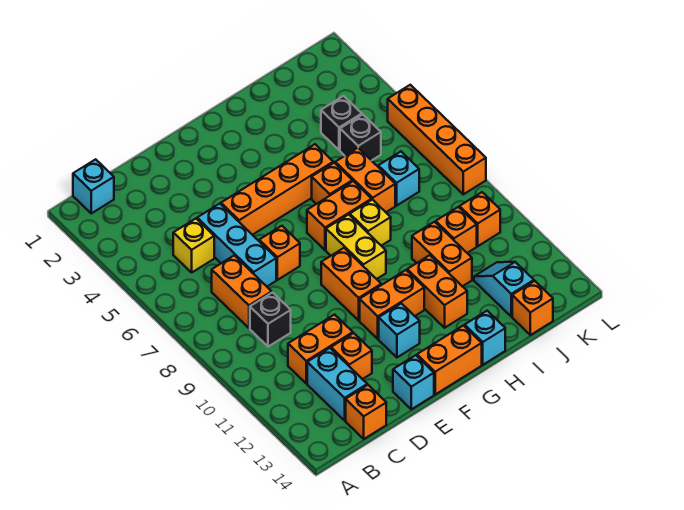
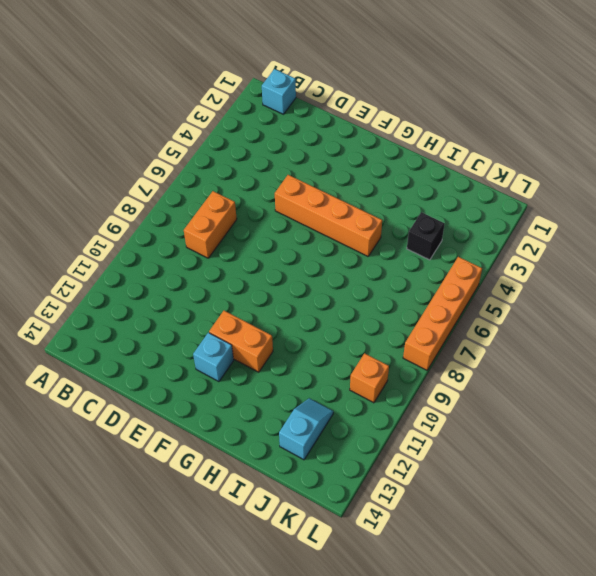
none -> yellow brick C5 level 1
none -> black brick C9 level 1
none -> orange brick C11:D11 level 1
none -> cyan brick C12:C13 level 1

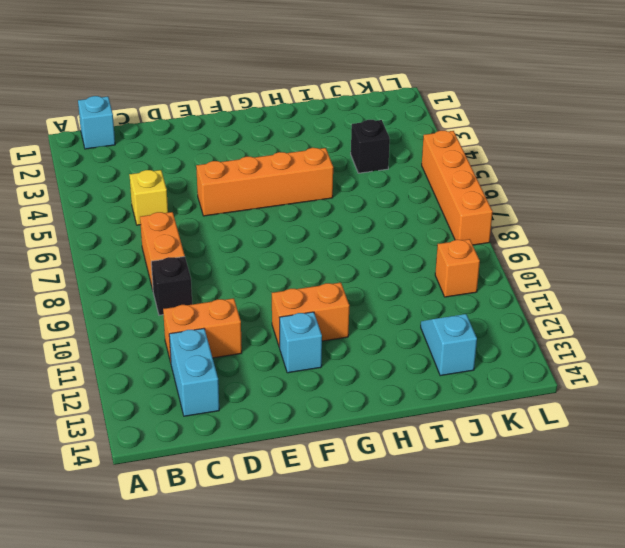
none -> orange brick C14 level 1
none -> cyan brick D5:D7 level 1
none -> orange brick D12 level 1
none -> orange brick E7 level 1

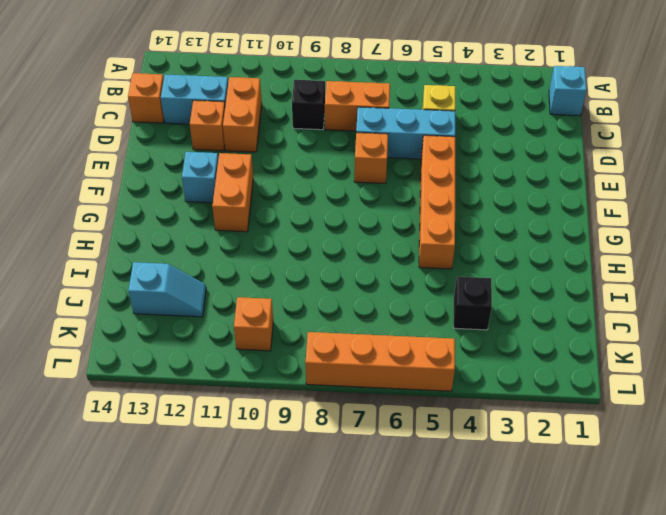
none -> cyan brick E14 level 1
none -> orange brick F9:F10 level 1
none -> orange brick F14:G14 level 1
none -> orange brick G7:H7 level 1

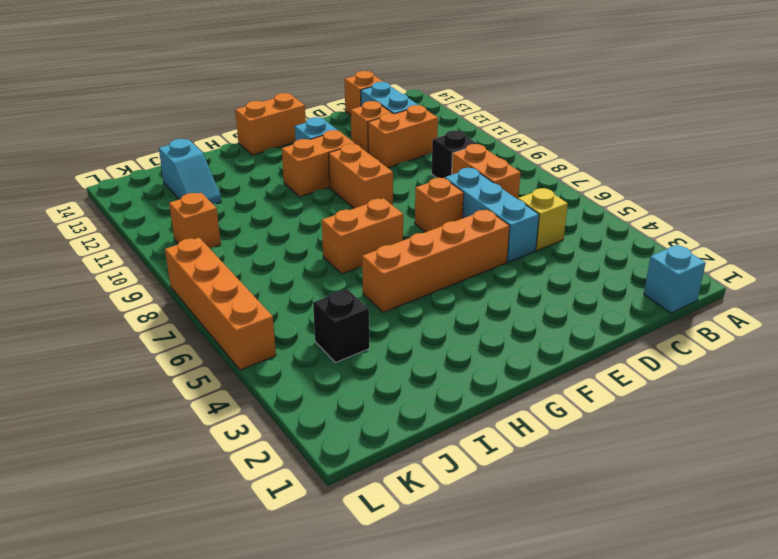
none -> cyan brick E14 level 1
none -> yellow brick G8:G9 level 1
none -> orange brick H6 level 1
none -> yellow brick H8 level 1

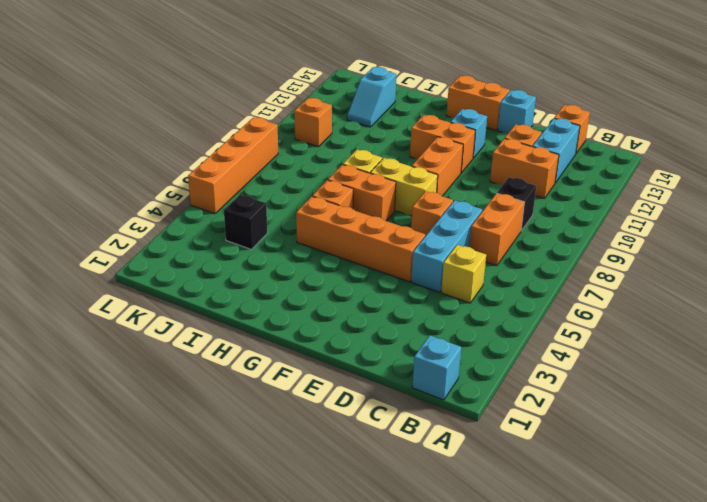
yellow brick F8:G8 level 1 -> yellow brick G8:G9 level 1
none -> orange brick H11:H12 level 1
none -> cyan brick H14 level 1
none -> orange brick I6:I7 level 1
none -> orange brick I10:I11 level 1

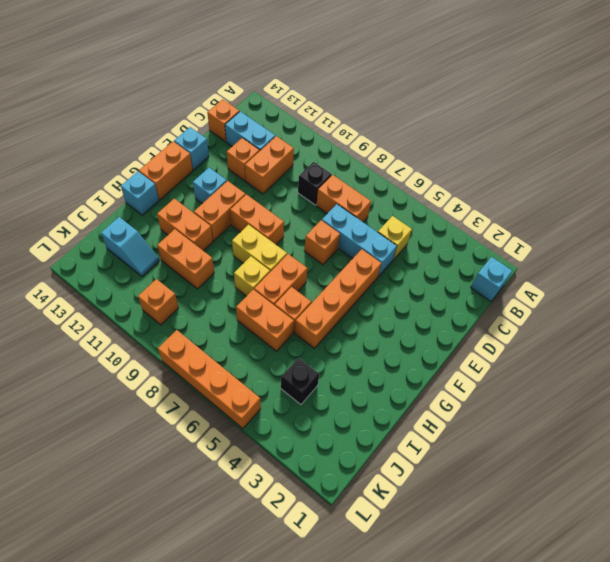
none -> black brick J5 level 1
none -> cyan brick J7 level 1
none -> orange brick J10 level 1
none -> orange brick J14 level 1

